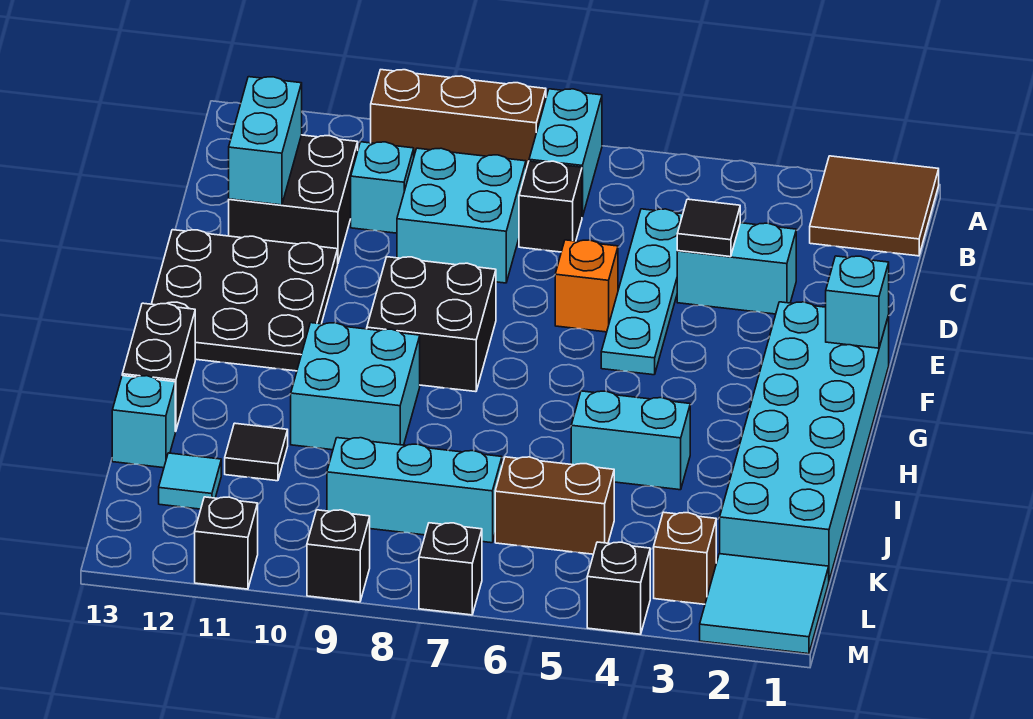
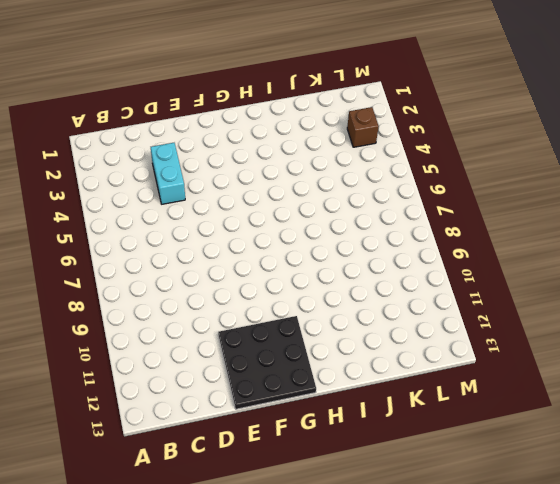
none -> brown tile A1:B2 level 1
none -> cyan brick A7:B7 level 1
none -> brown brick A8:A10 level 1
none -> cyan plate C5:F5 level 1

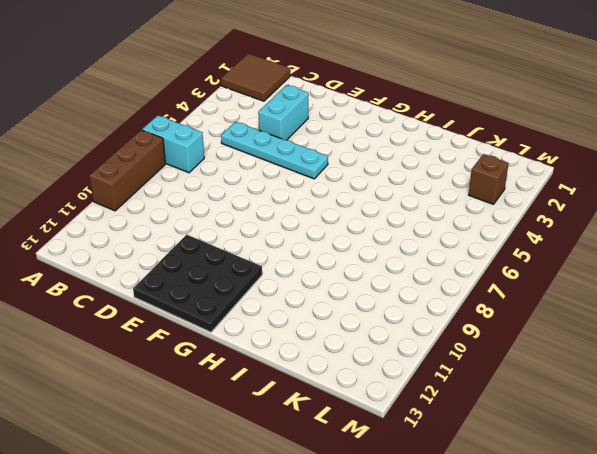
none -> black brick C7 level 1
none -> cyan brick C8:D9 level 1
none -> cyan brick C10 level 1
none -> black brick C11:D12 level 1

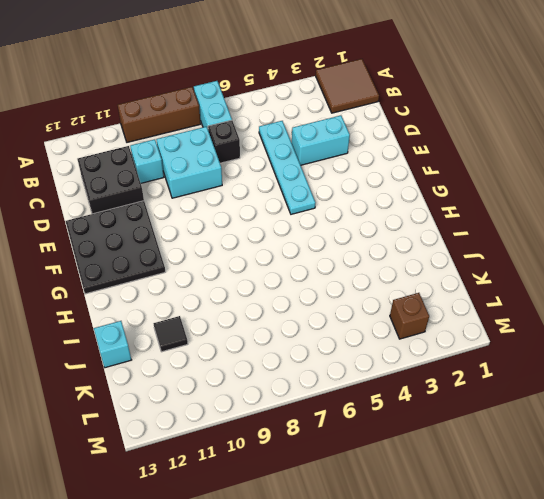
none -> orange brick E6 level 1
none -> cyan brick F1:K2 level 1
none -> black brick F8:G9 level 1
none -> cyan brick H9:I10 level 1

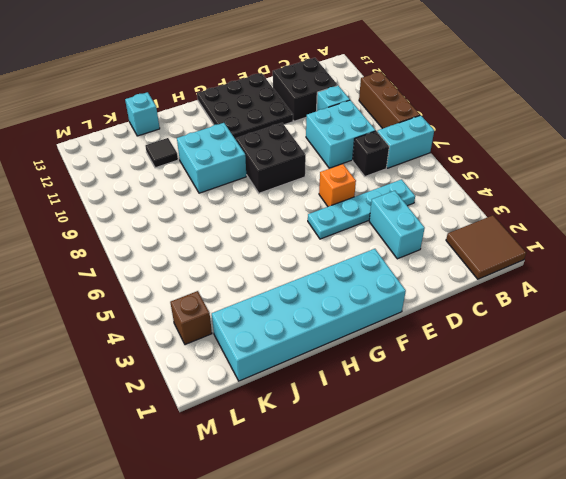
none -> black brick H13:I13 level 1
none -> cyan brick I4:I5 level 1
none -> brown brick K5:K6 level 1
none -> cyan brick K7:K9 level 1

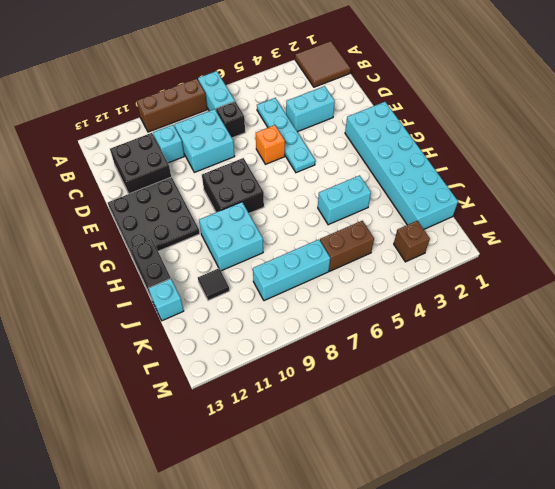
none -> cyan tile K12 level 1
none -> cyan tile L1:M2 level 1
none -> black brick M4 level 1
none -> black brick M7 level 1

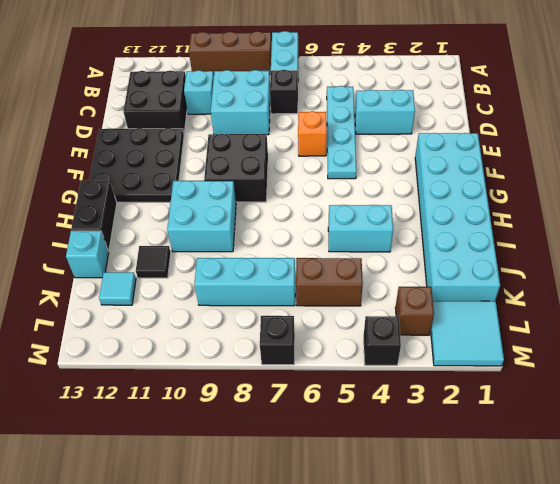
none -> brown tile A1:B2 level 1
none -> black brick M9 level 1
none -> black brick M11 level 1
none -> cyan brick C12:D12 level 2

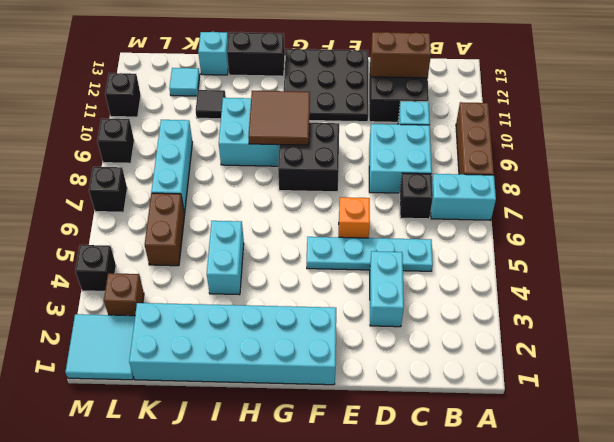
brown brick C12:D12 level 2 -> cyan brick C12:D12 level 2
brown tile G9:H10 level 2 -> brown tile A1:B2 level 1
none -> black tile D4 level 2
none -> cyan brick F1 level 2

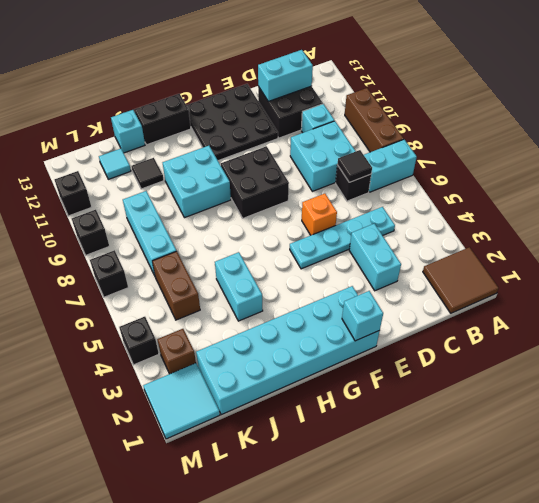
black tile C7 level 2 -> black tile D4 level 2

